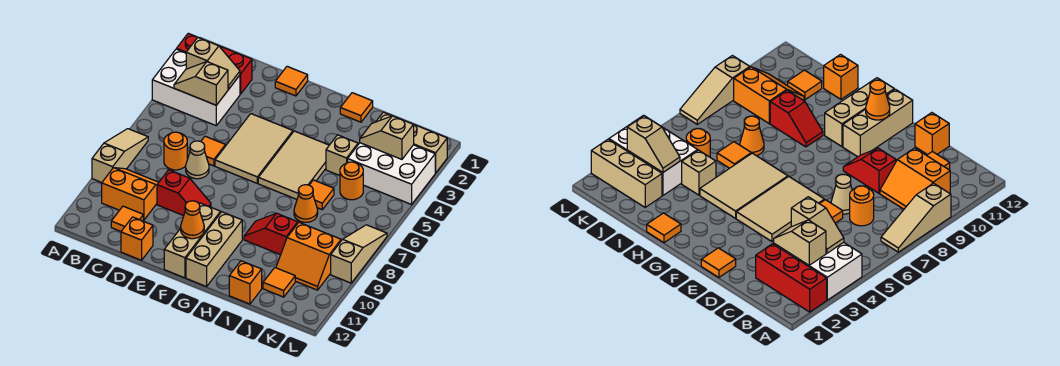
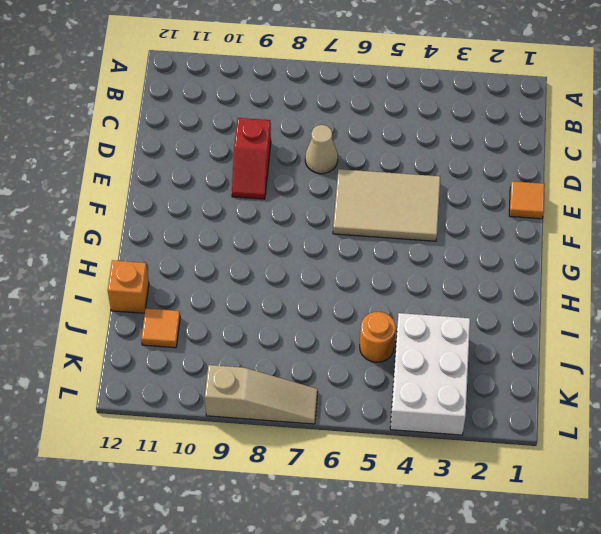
none -> red brick A2:C2 level 1
none -> white brick A3:C4 level 1
none -> tan slope A7:A9 level 1 top 9
none -> orange slope B9:C10 level 1 top 10

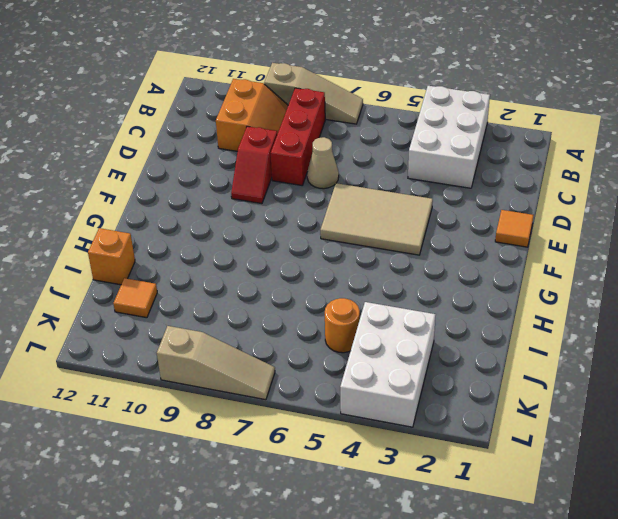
red brick B8:D8 level 1 -> red brick A2:C2 level 1
none -> orange round brick C7 level 1
none -> orange tile C11 level 1
none -> orange tile D6 level 1
none -> orange brick D12 level 1

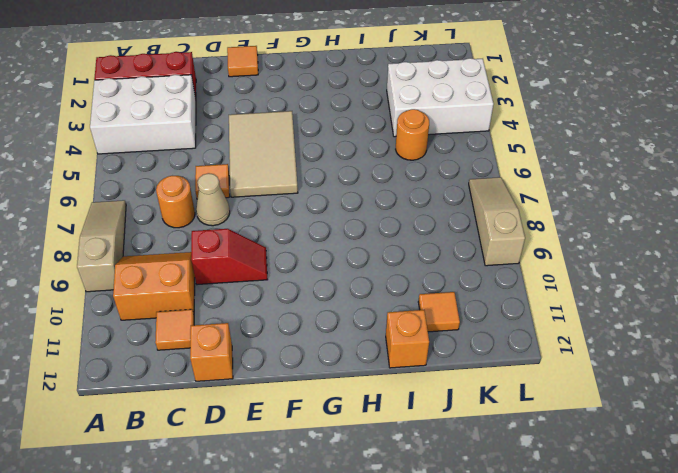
none -> tan brick F10:F12 level 1
none -> tan tile G4:H6 level 1
none -> tan brick G10:G12 level 1
none -> orange tile H1 level 1

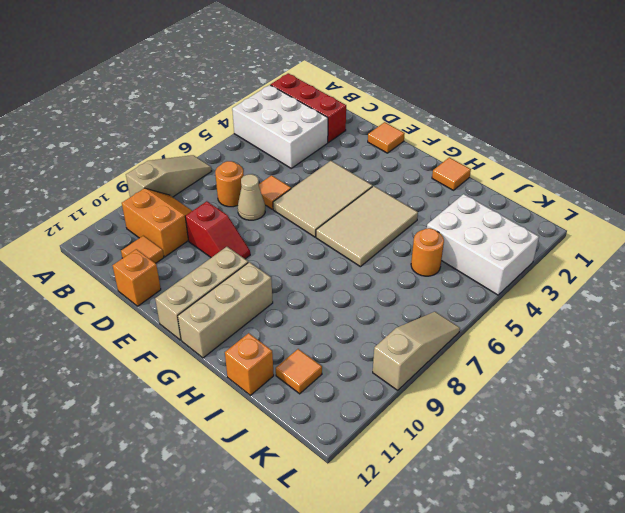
none -> red slope H9:I9 level 1 top I
none -> tan brick I4 level 1
none -> orange tile I6 level 1
none -> orange cone I7 level 1

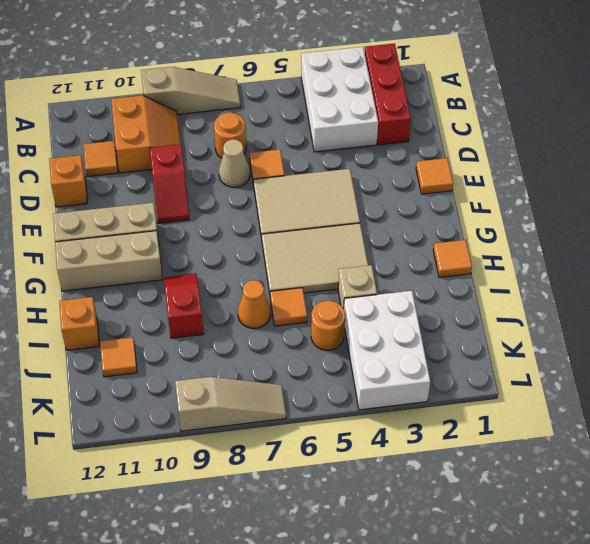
none -> tan brick J2:L2 level 1
none -> orange slope J9:K10 level 1 top 9
none -> tan slope B3:C3 level 2 top B
none -> tan slope B4:C4 level 2 top C

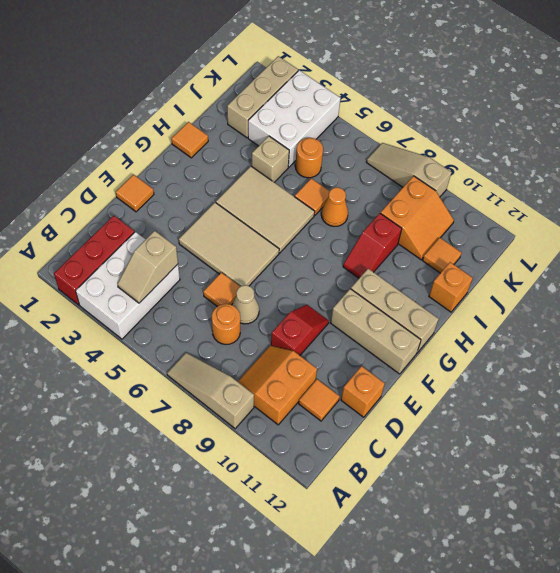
none -> tan slope B3:C3 level 2 top B
none -> orange cone F11 level 2
none -> tan slope J3:K3 level 2 top K

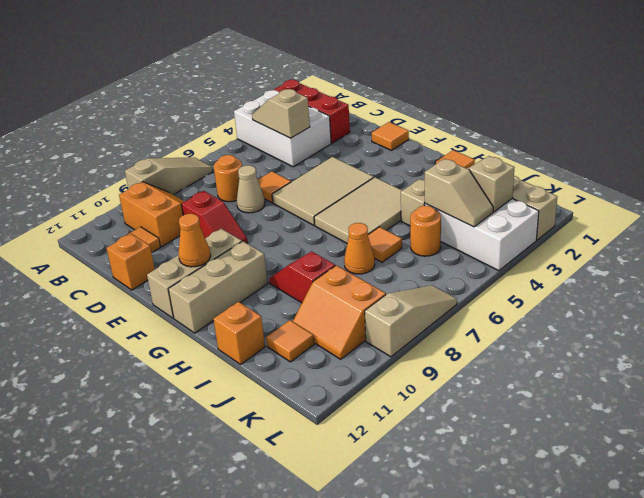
tan slope J4:K4 level 2 top J -> tan slope B3:C3 level 2 top B

